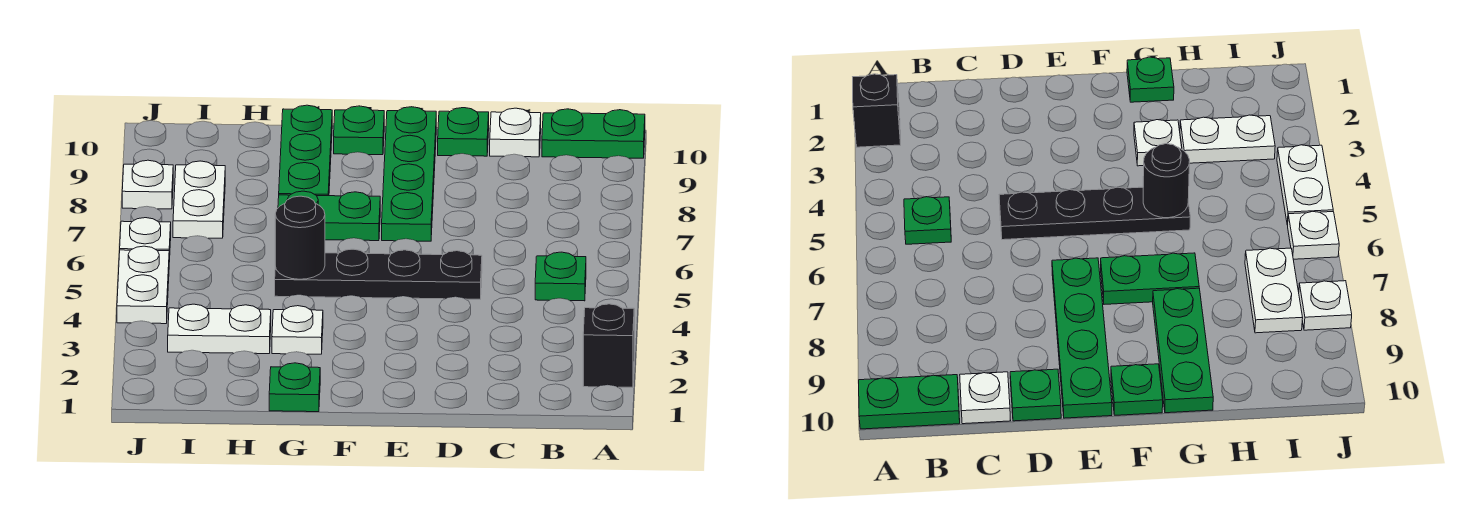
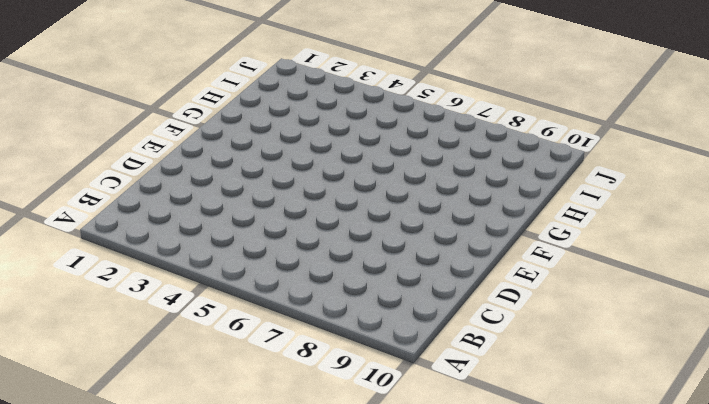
none -> black brick A2 level 1
none -> green plate A10:B10 level 1
none -> green plate B5 level 1

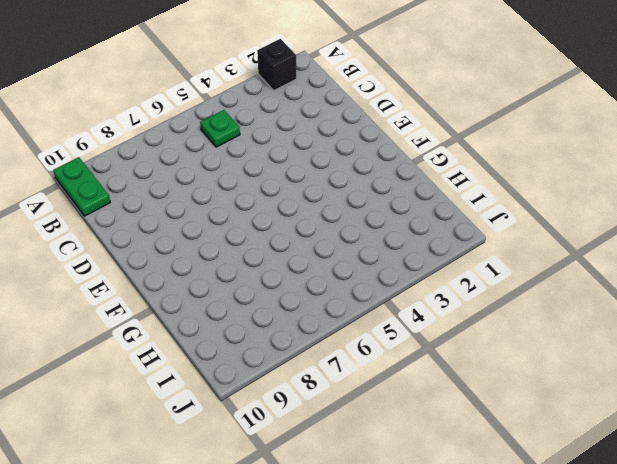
none -> white plate C10 level 1
none -> black plate D5:G5 level 1
none -> green plate D10 level 1

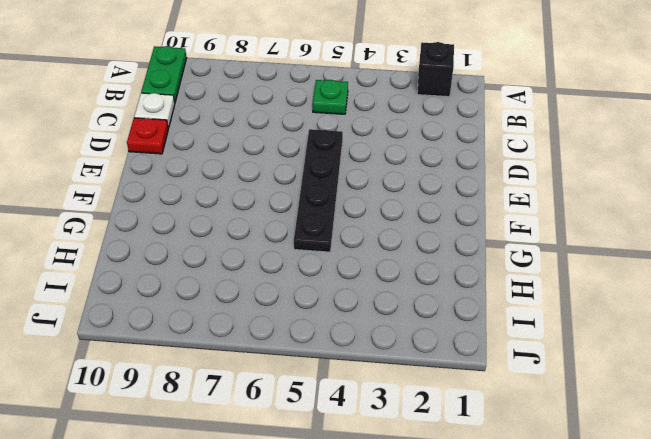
red plate D10 level 1 -> green plate D10 level 1
none -> green plate E7:E10 level 1
none -> green plate F7:G7 level 1
none -> green plate F10 level 1

